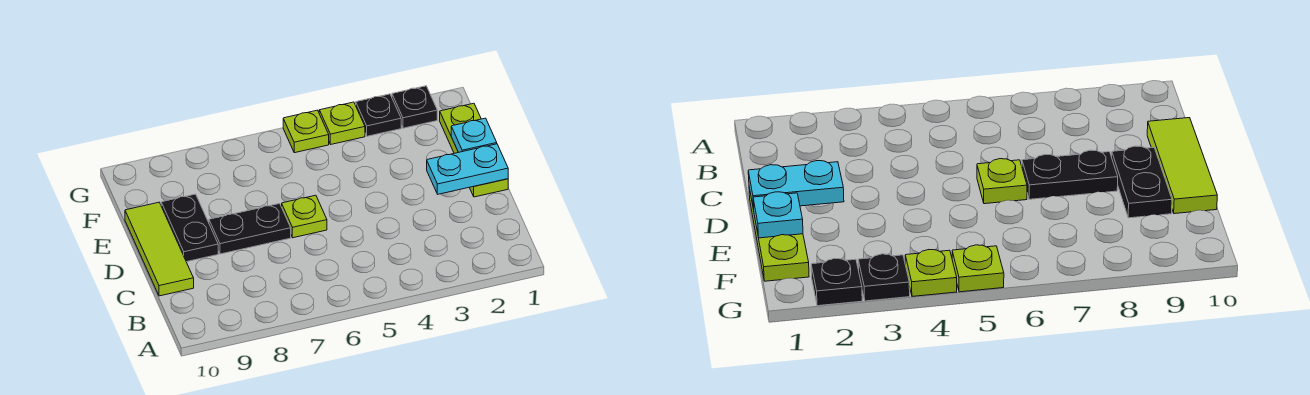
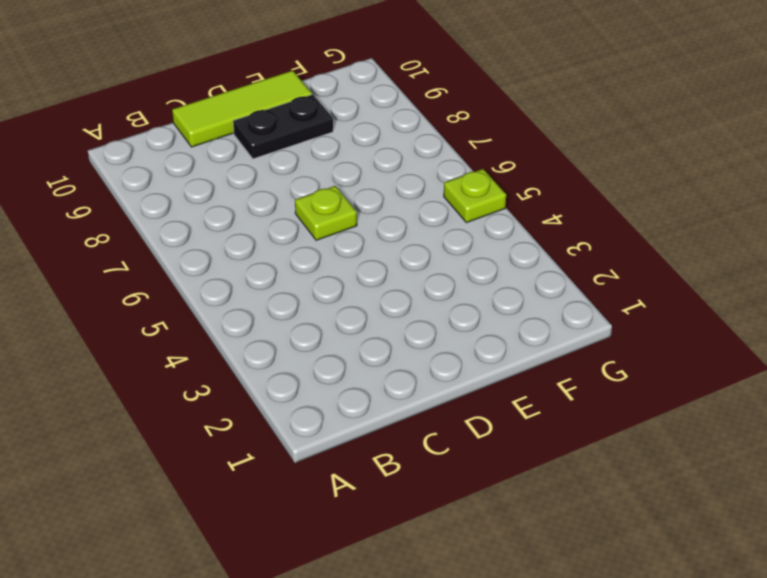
none -> lime plate D1:F1 level 1
none -> black plate D7:D8 level 1

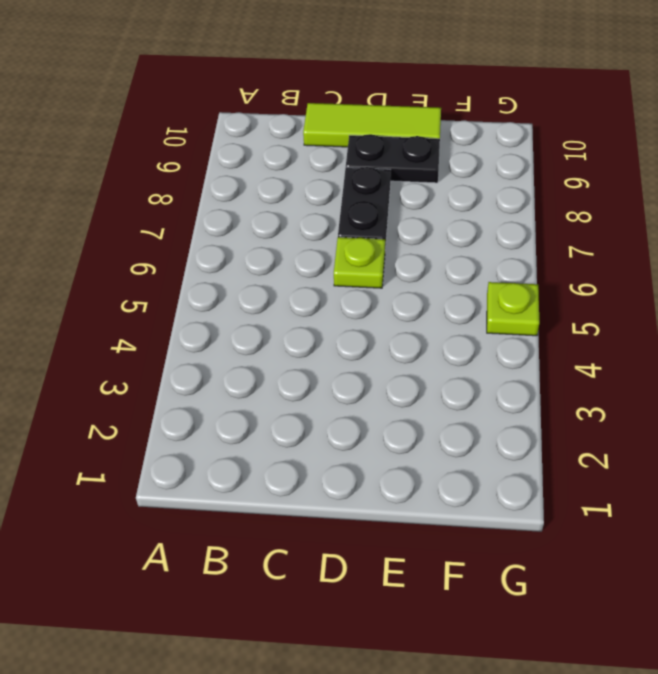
none -> lime plate D1:F1 level 1
none -> black plate G2 level 1

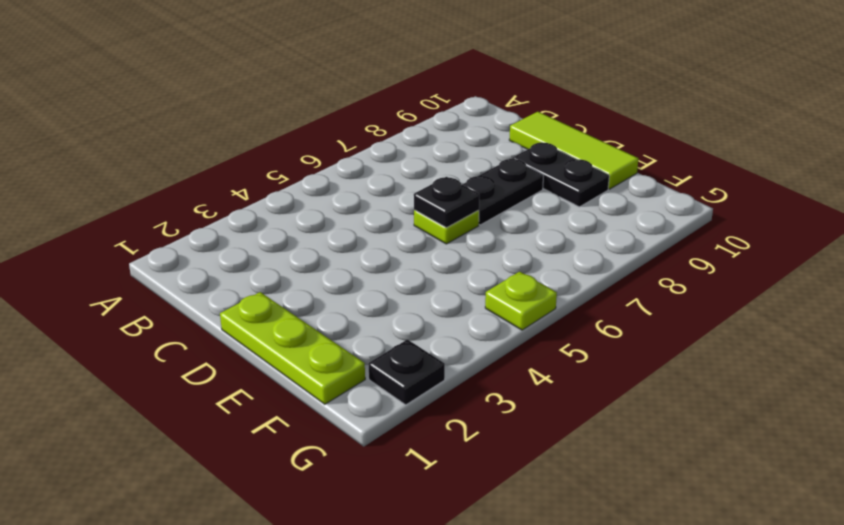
black plate D6 level 2 -> black plate G3 level 1
none -> lime plate G4 level 1
none -> cyan plate D1:D2 level 2

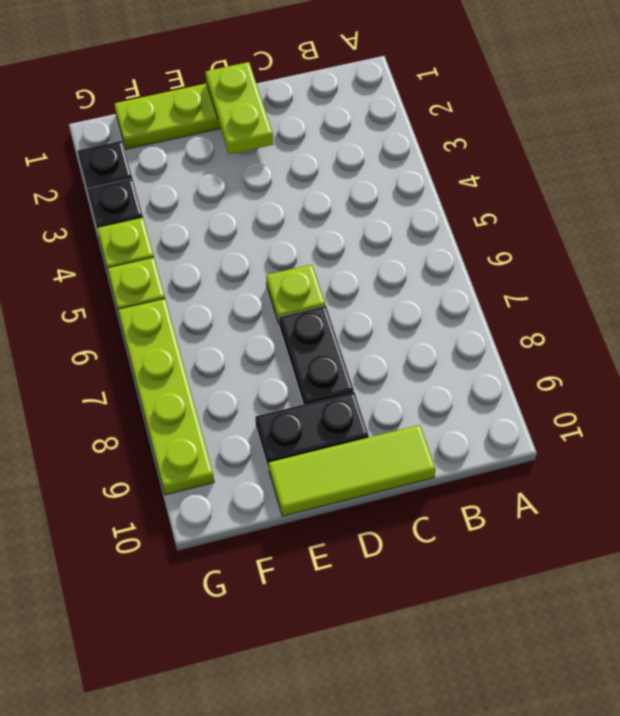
lime plate D1:D2 level 2 -> cyan plate D1:D2 level 2
lime plate G6:G9 level 1 -> none
none -> cyan plate E1 level 2

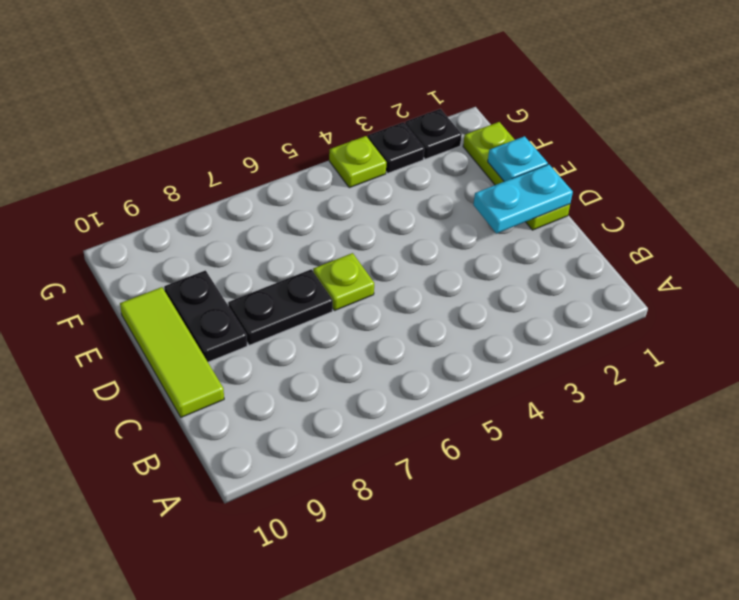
none -> lime plate G5 level 1

